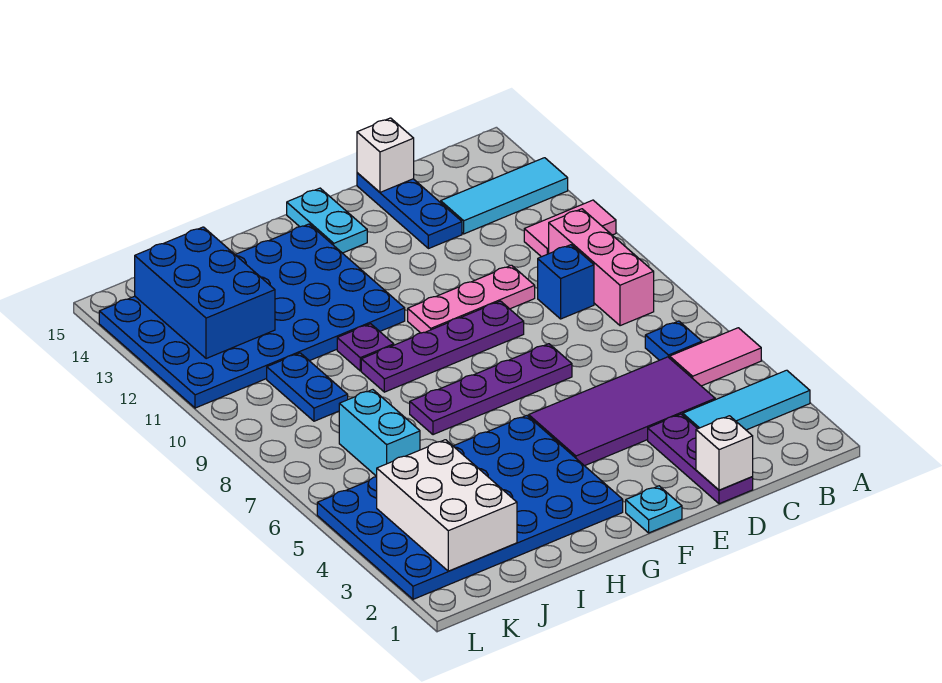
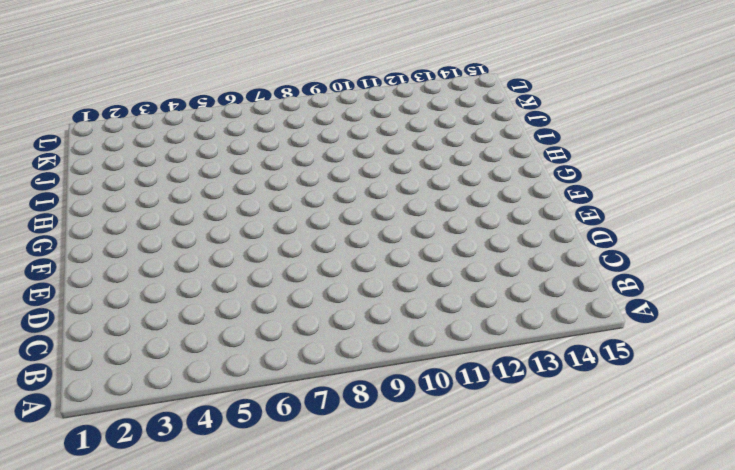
none -> cyan tile A3:C3 level 1
none -> pink tile A5:B5 level 1
none -> pink tile A11:B11 level 1

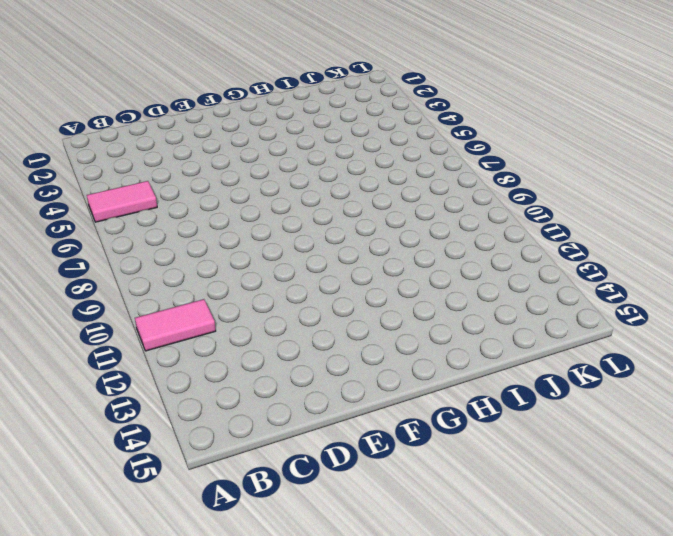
none -> cyan tile A3:C3 level 1
none -> cyan tile A13:C13 level 1
none -> blue plate B6 level 1

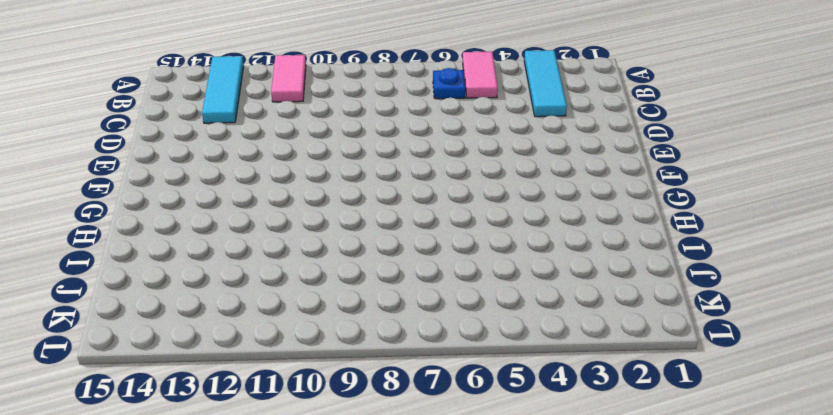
none -> pink brick B8:B10 level 1
none -> purple tile C4:F5 level 1
none -> blue brick C9 level 1

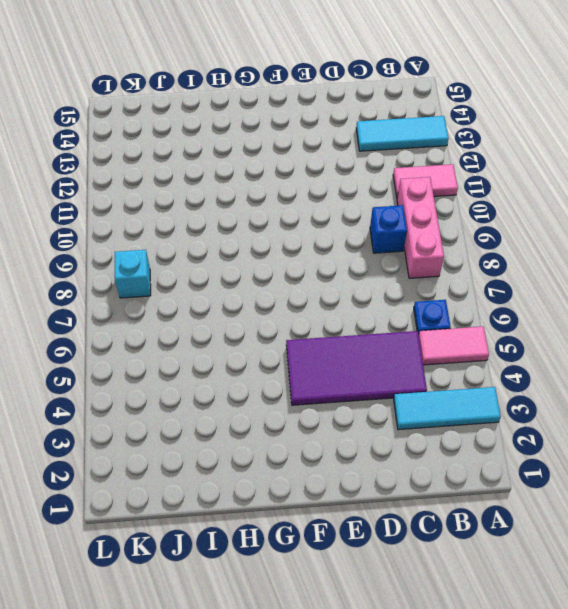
cyan brick K8 level 1 -> none
none -> purple plate D1:D3 level 1
none -> pink plate D10:F10 level 1
none -> blue plate D13:D15 level 1

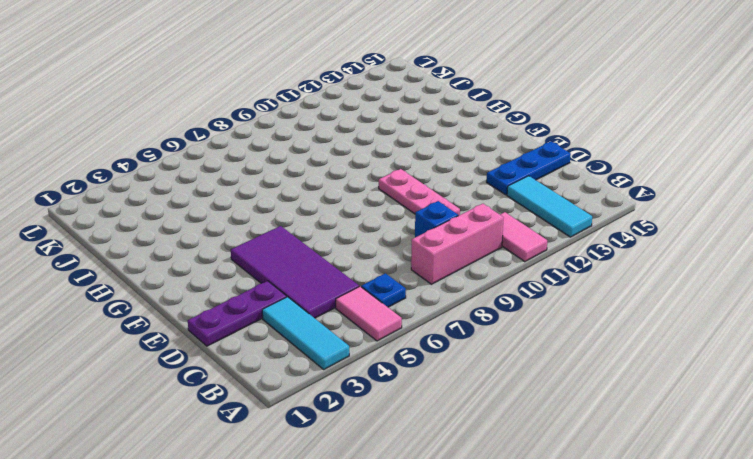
none -> purple plate E7:H7 level 1
none -> purple plate E9:H9 level 1
none -> cyan plate F1 level 1

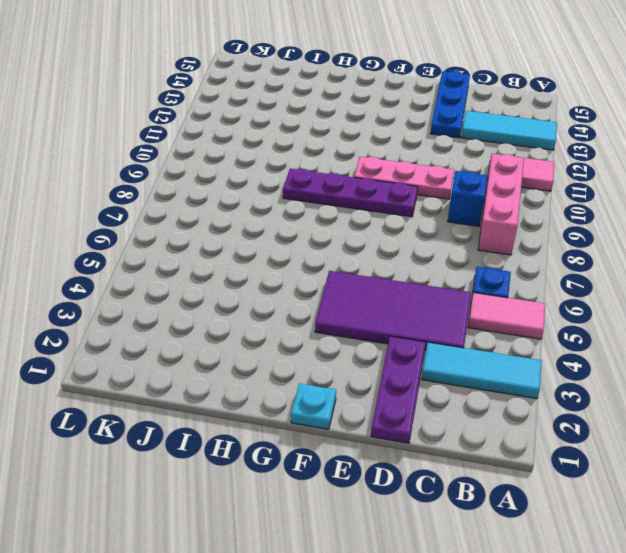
none -> purple plate E7:H7 level 1
none -> cyan plate F14:F15 level 1
none -> blue plate G2:L5 level 1

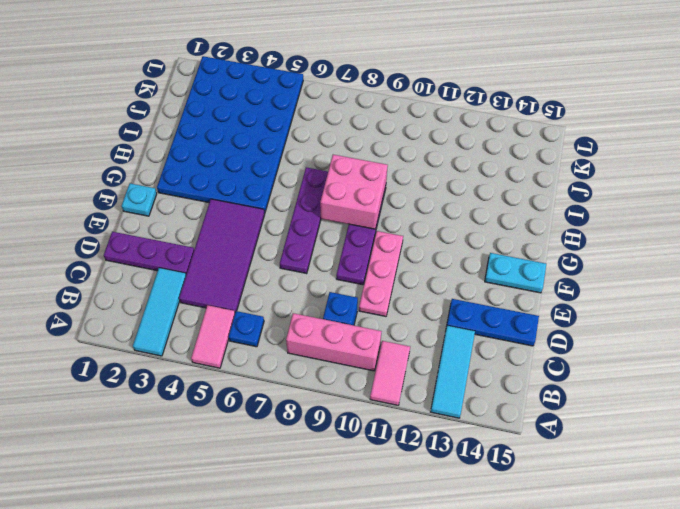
pink brick G8:H9 level 2 -> none
none -> blue plate G11:L14 level 1
none -> purple plate H10 level 1
none -> cyan brick J6:J7 level 1

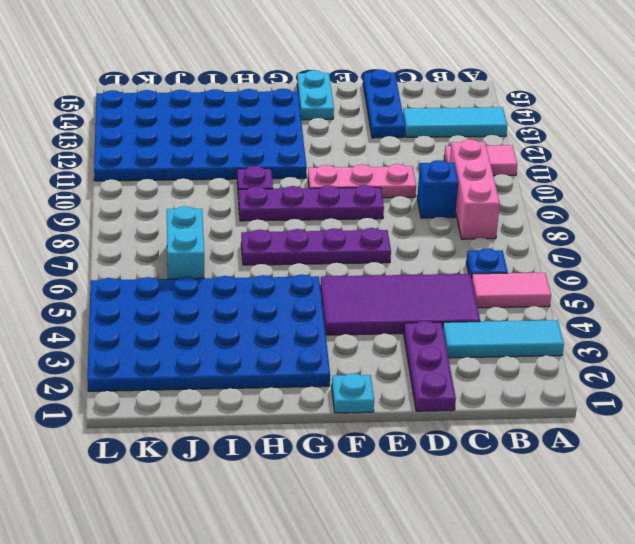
none -> blue plate J9:J10 level 1
none -> white brick D1 level 2
none -> white brick D15 level 2

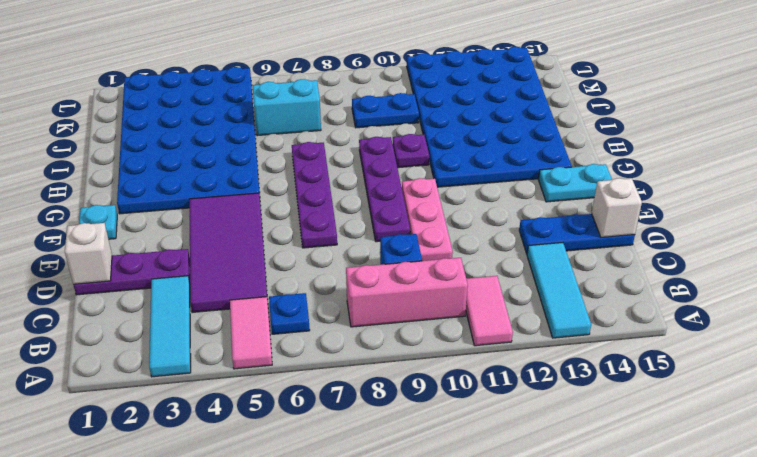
none -> white brick J2:K4 level 2
none -> blue brick J12:K14 level 2

